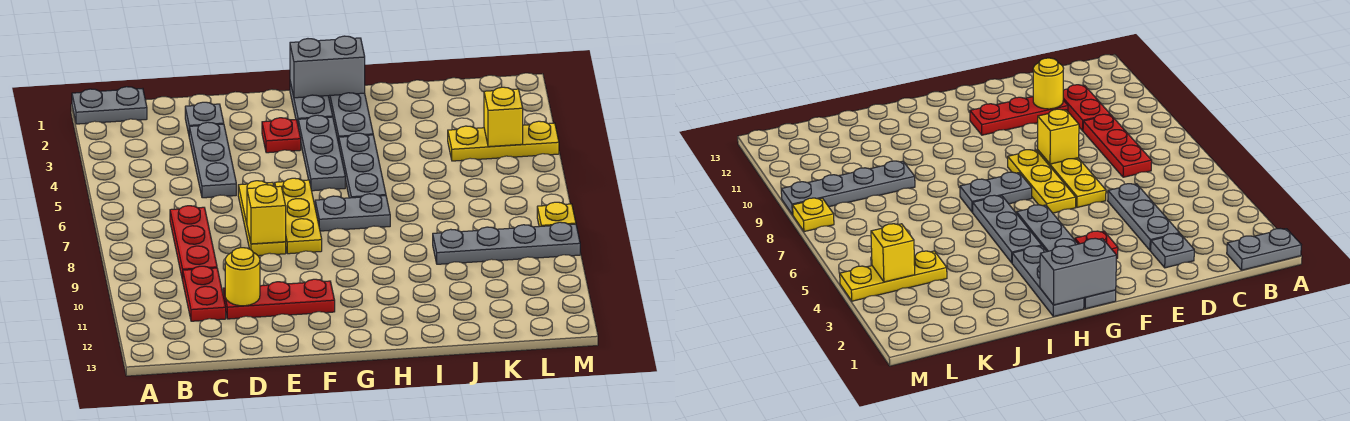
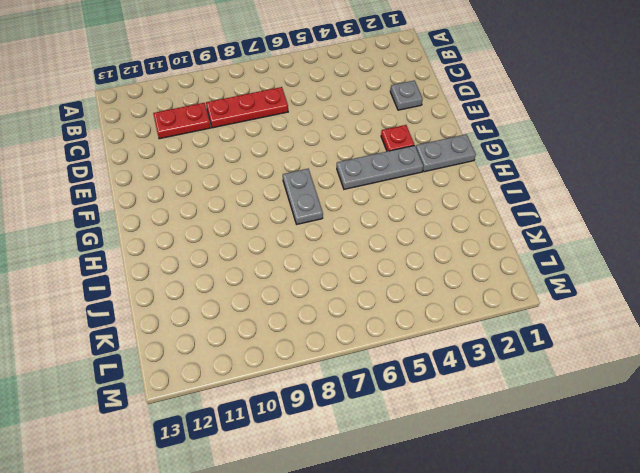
none -> grey plate A1:B1 level 1
none -> grey plate D3:D5 level 1
none -> red plate D11:F11 level 1

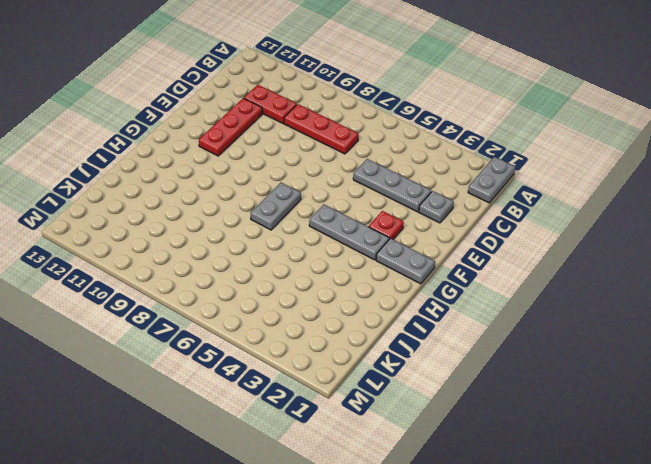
none -> yellow plate E6:E8 level 1
none -> yellow plate F6:F8 level 1
none -> grey plate H1:H3 level 1

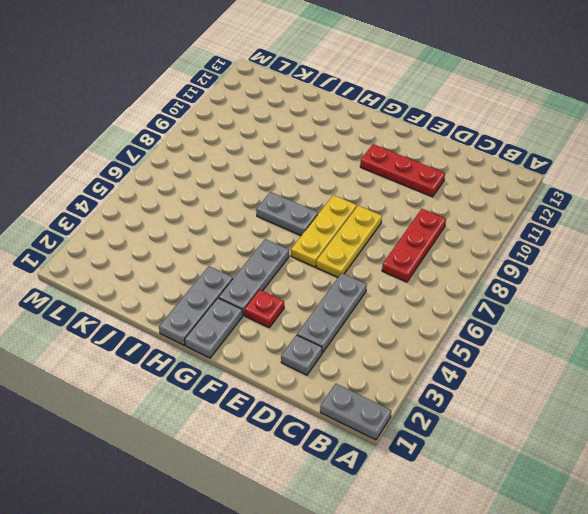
none -> red plate C10:C11 level 1
none -> grey plate H4:H6 level 1
none -> grey plate J9:M9 level 1

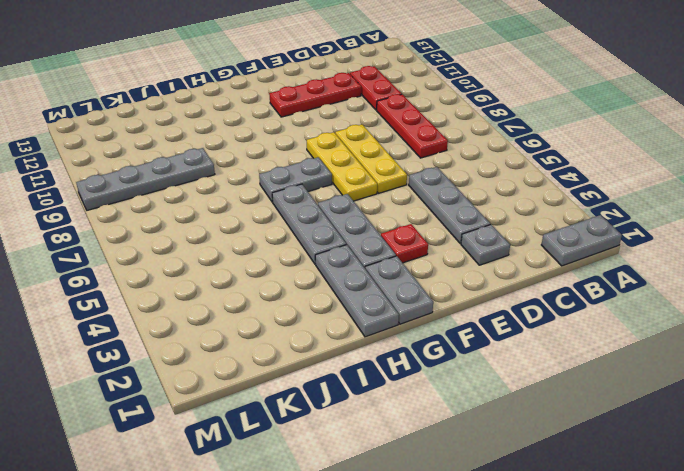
none -> yellow plate K4:M4 level 1
none -> yellow plate M8 level 1
none -> yellow round brick D11 level 2

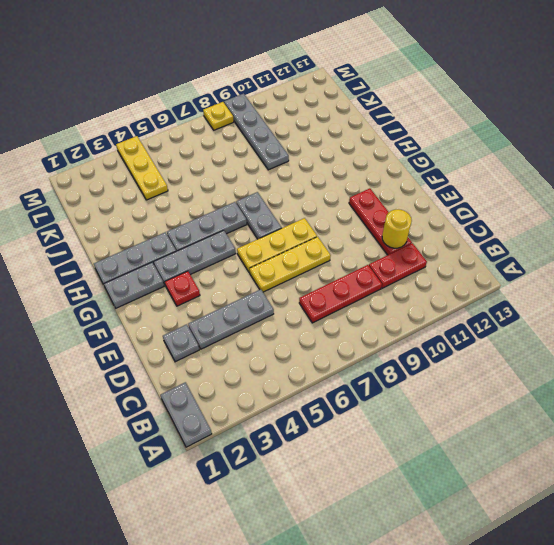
none -> yellow brick E8 level 2
none -> grey brick G1:H1 level 2
none -> yellow brick L4 level 2

